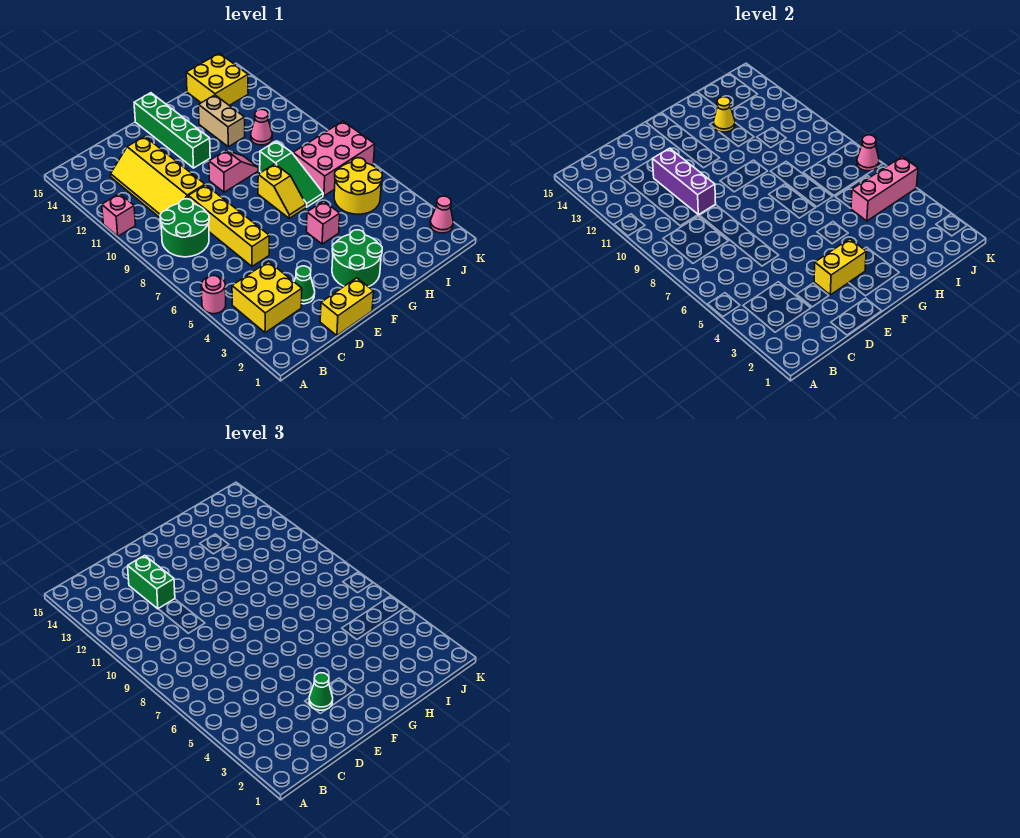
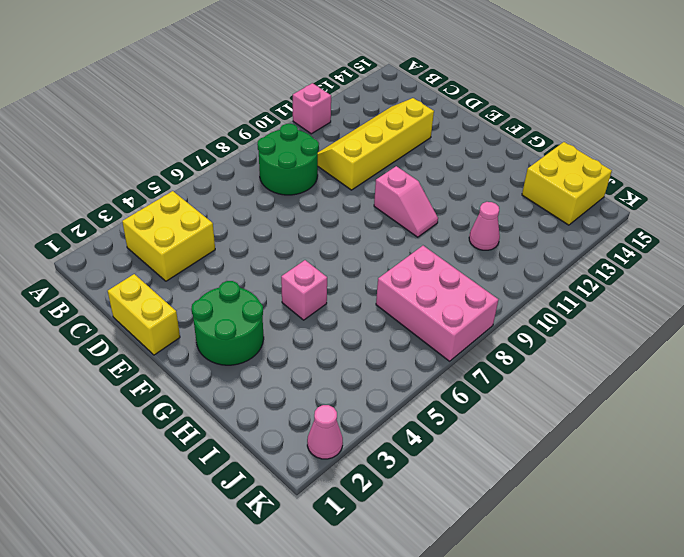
none -> pink round brick A5 level 1
none -> green cone D3 level 1
none -> yellow brick D6:D9 level 1

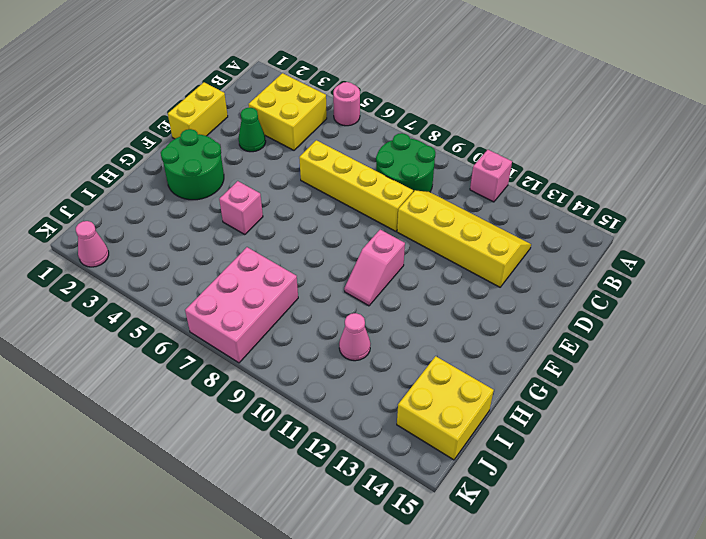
none -> green brick F12:F15 level 1
none -> yellow slope G7:G8 level 1 top 8
none -> green slope H7:H9 level 1 top 9

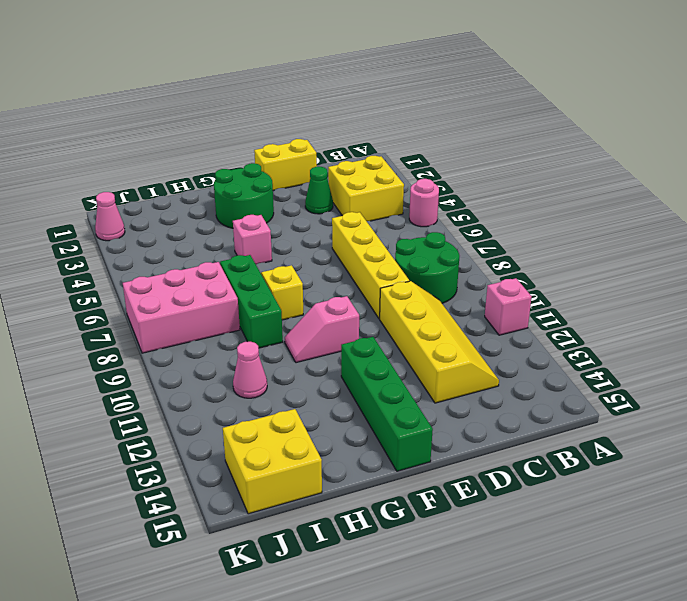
green brick H7:H9 level 1 -> green slope H7:H9 level 1 top 9
none -> tan brick H12:H13 level 1
none -> yellow round brick I5:J6 level 1
none -> purple brick D10:D12 level 2

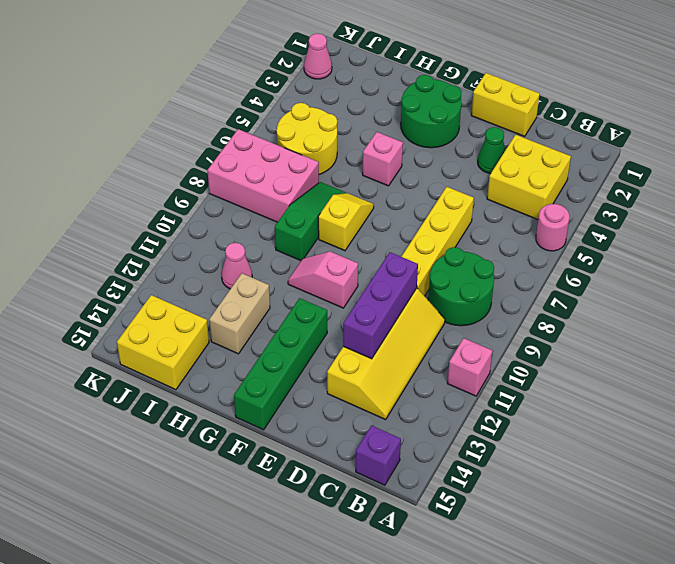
purple brick B15 level 1 -> none
none -> yellow brick E3:F3 level 2
none -> yellow cone H13 level 2
none -> pink brick I5:K5 level 2

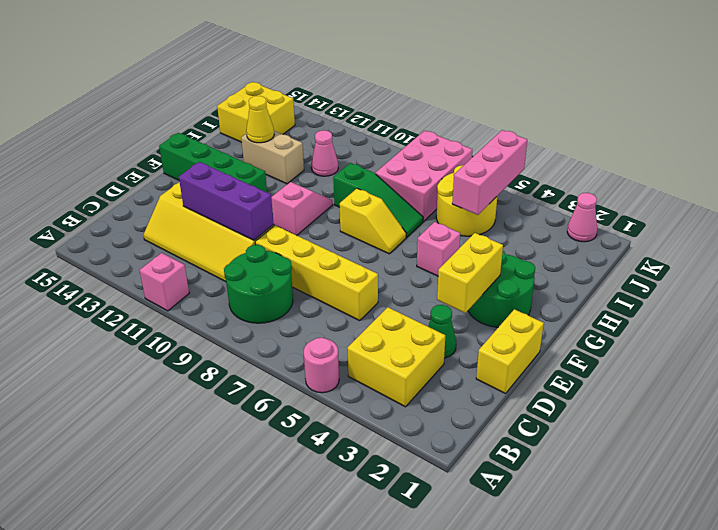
none -> pink cone K7 level 2
none -> green brick D12:D13 level 3
none -> green cone E3 level 3

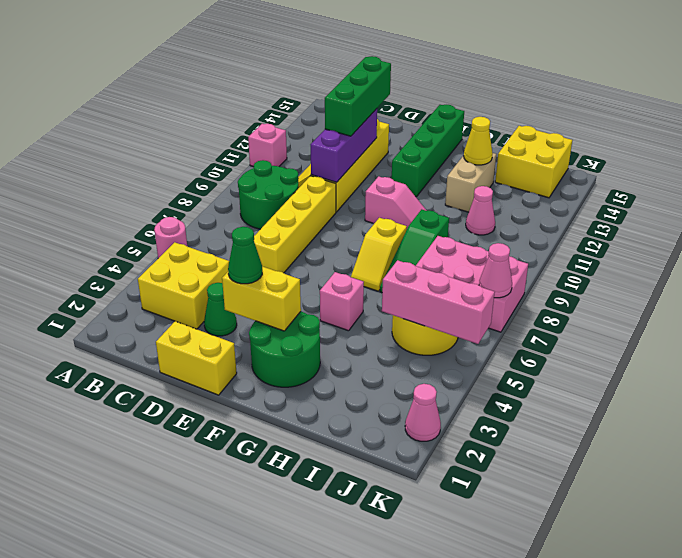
green brick D11:D13 level 3 -> green brick D12:D13 level 3

